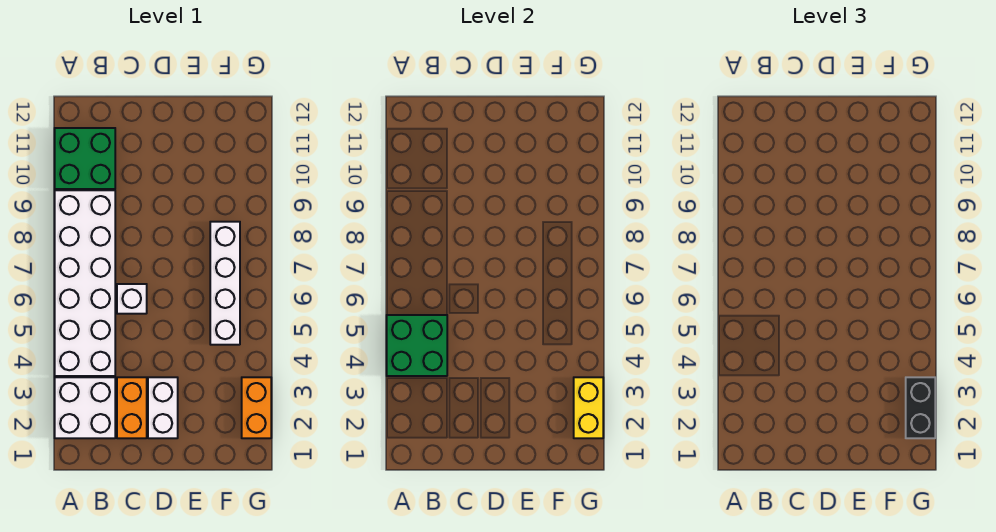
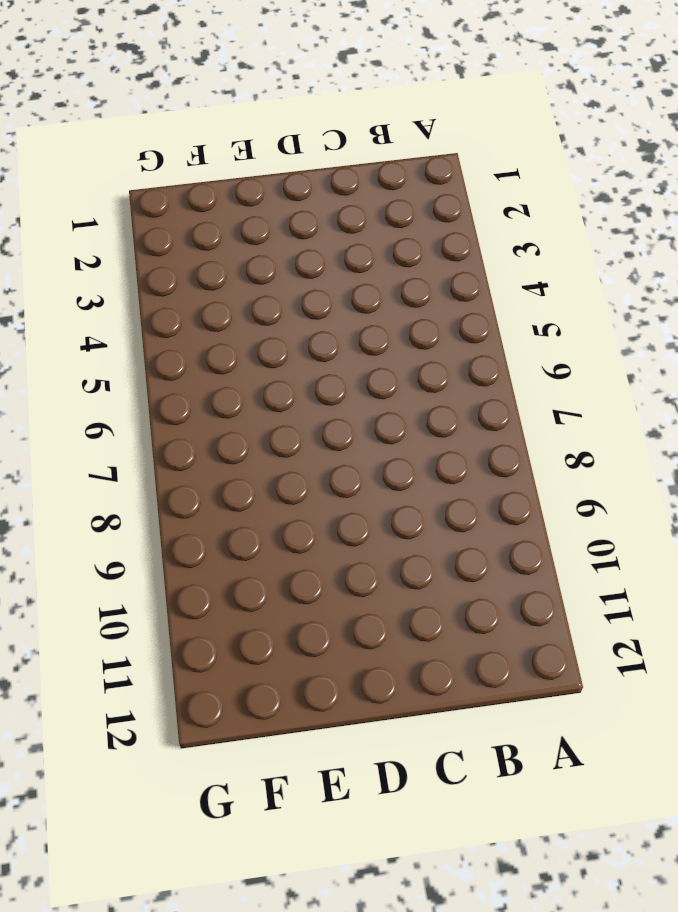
none -> white brick A2:B3 level 1
none -> white brick A4:B9 level 1

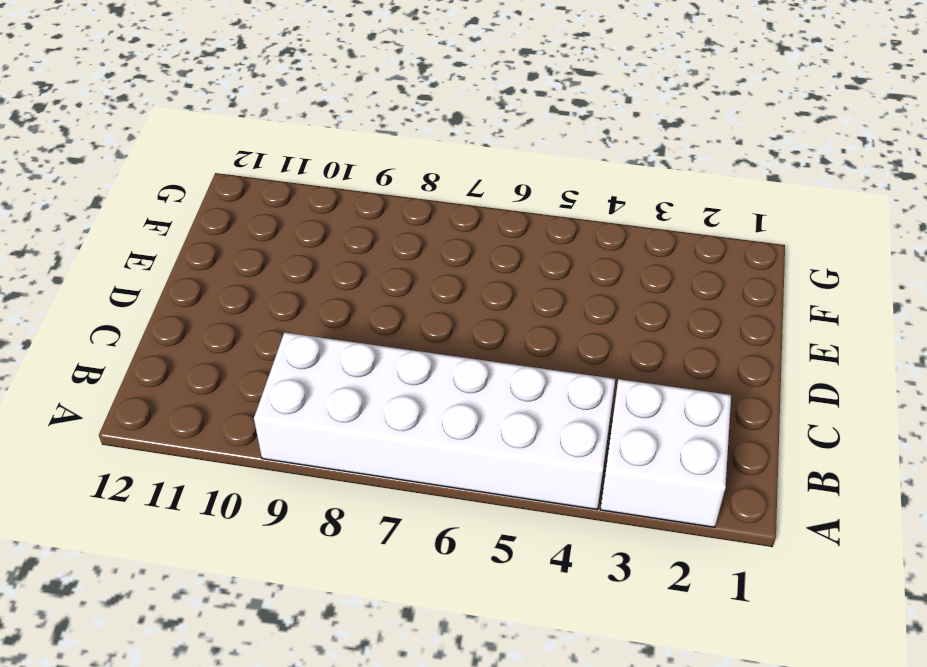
none -> green brick A10:B11 level 1
none -> orange brick C2:C3 level 1

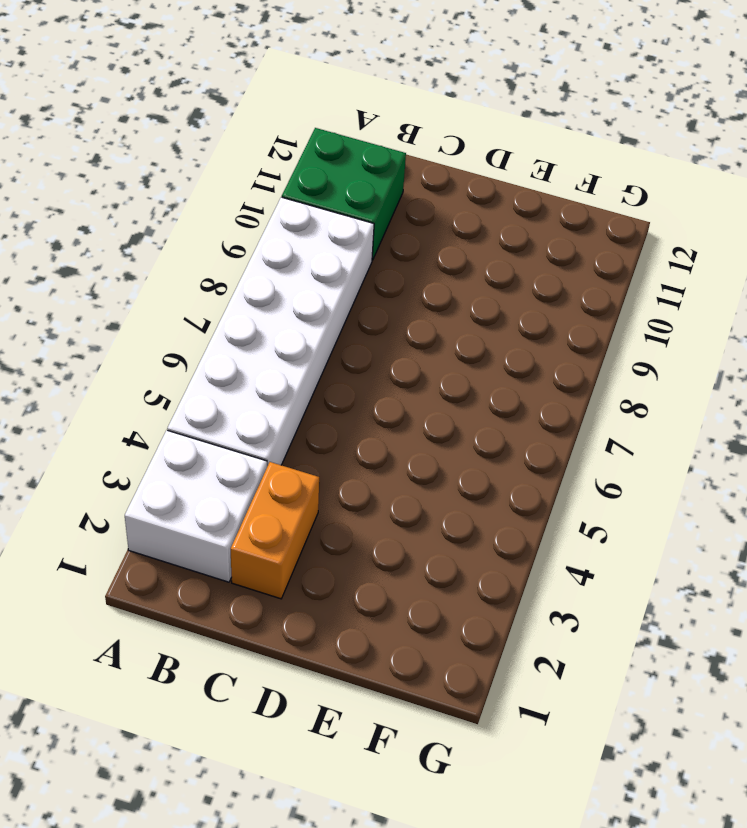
none -> white brick C6 level 1
none -> white brick D2:D3 level 1

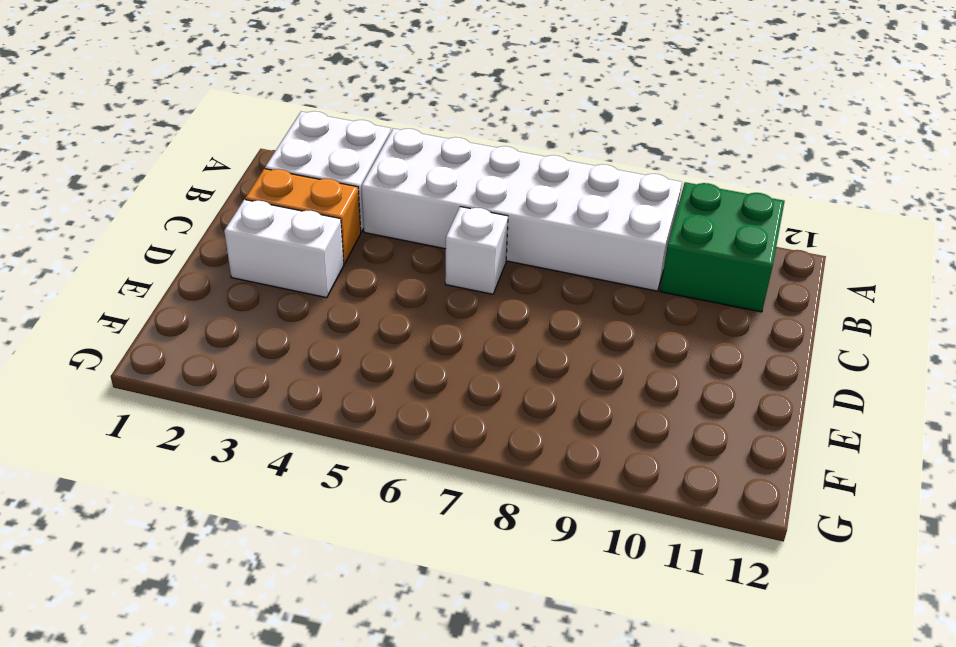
none -> white brick F5:F8 level 1
none -> orange brick G2:G3 level 1

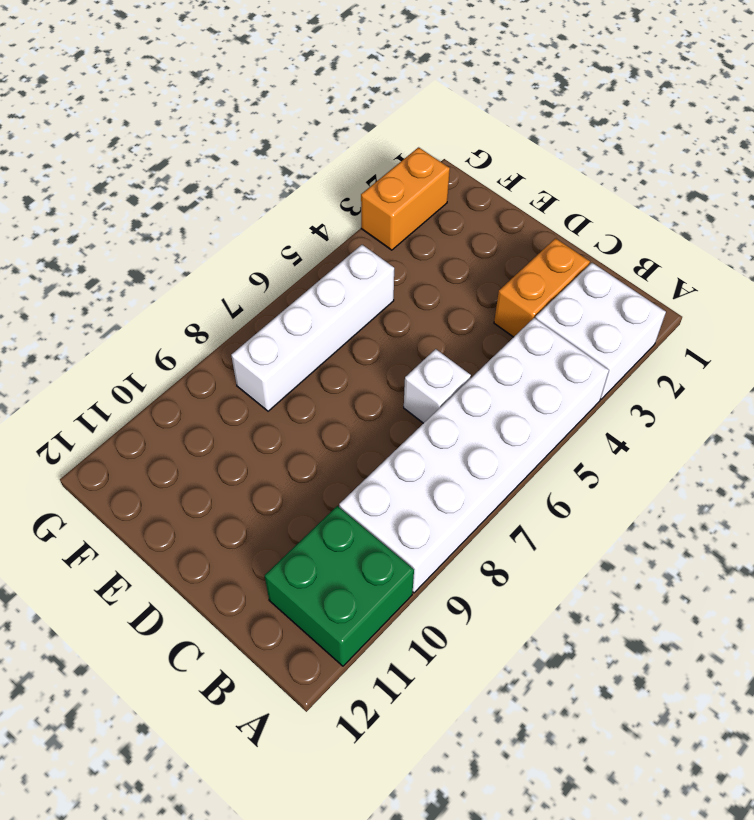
none -> white brick D2:D3 level 1
none -> green brick A4:B5 level 2

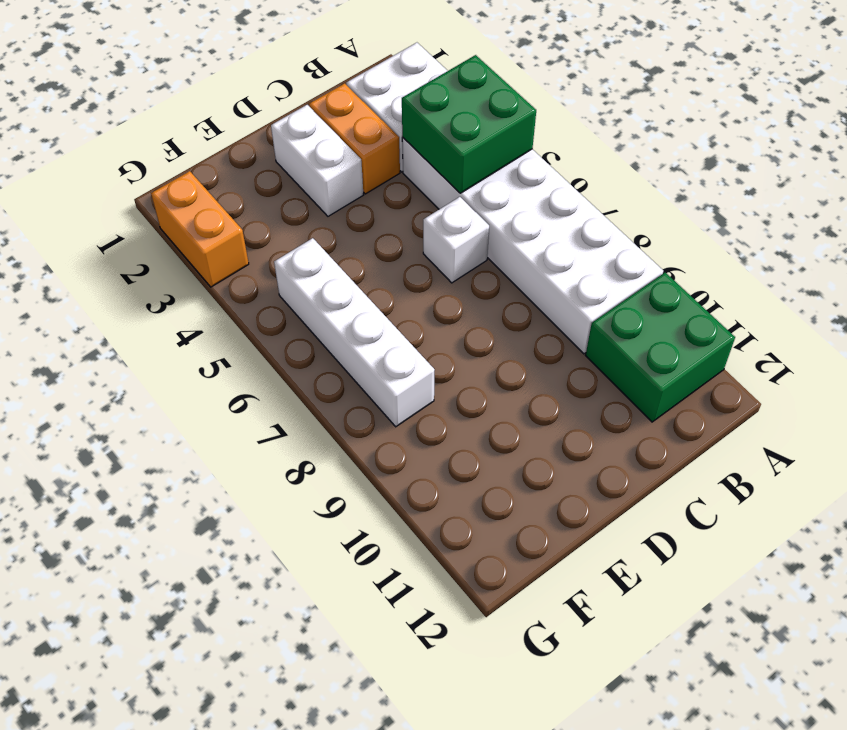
none -> yellow brick G2:G3 level 2
none -> black brick G2:G3 level 3

